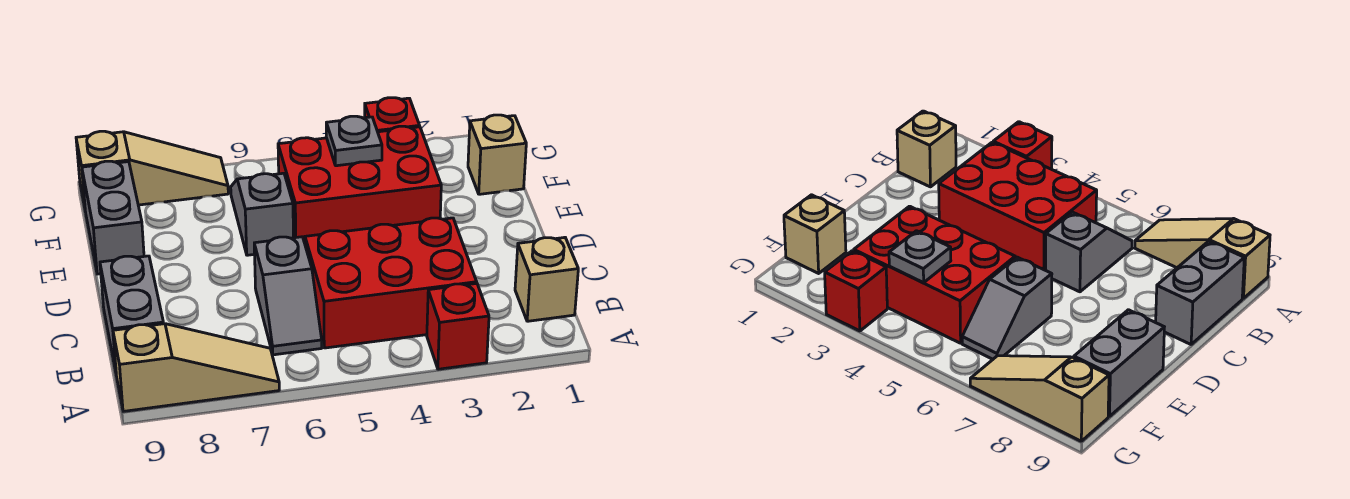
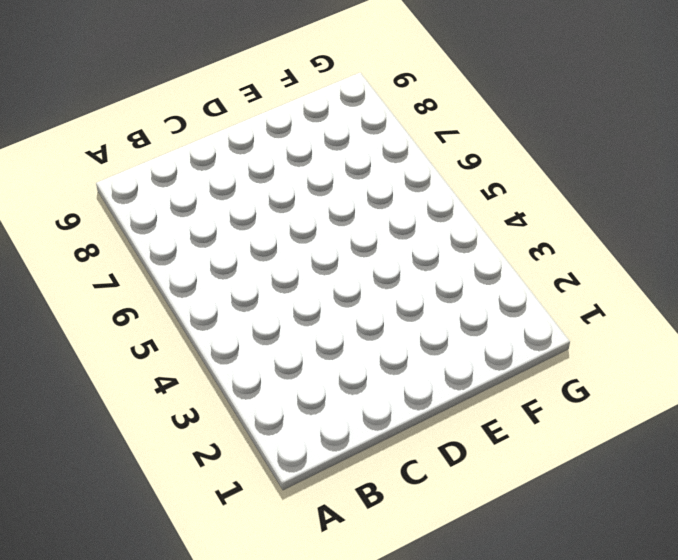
none -> red brick A3 level 1
none -> tan slope A7:A9 level 1 top 9
none -> tan brick B1 level 1

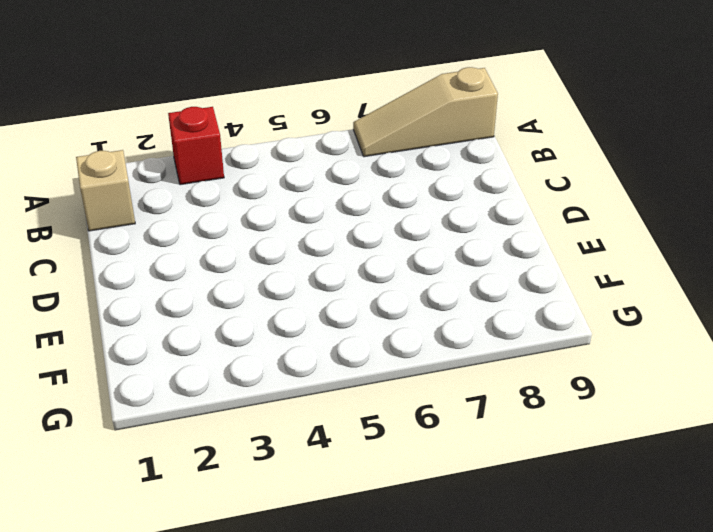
none -> red brick B3:C5 level 1
none -> grey slope B6:C6 level 1 top C
none -> grey brick B9:C9 level 1

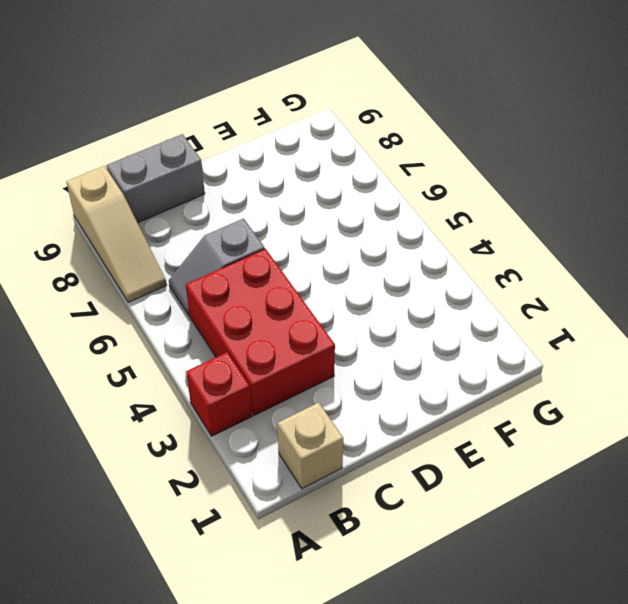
none -> red brick E3:F5 level 1
none -> grey slope E6:F6 level 1 top E
none -> grey brick E9:F9 level 1

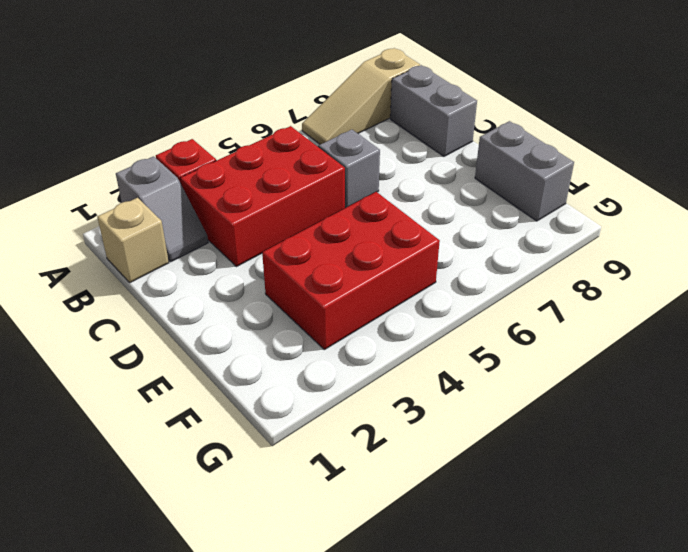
grey slope A2:B2 level 1 top A -> grey slope E6:F6 level 1 top E
none -> tan brick F1 level 1
none -> red brick G3 level 1
none -> tan slope G7:G9 level 1 top 9

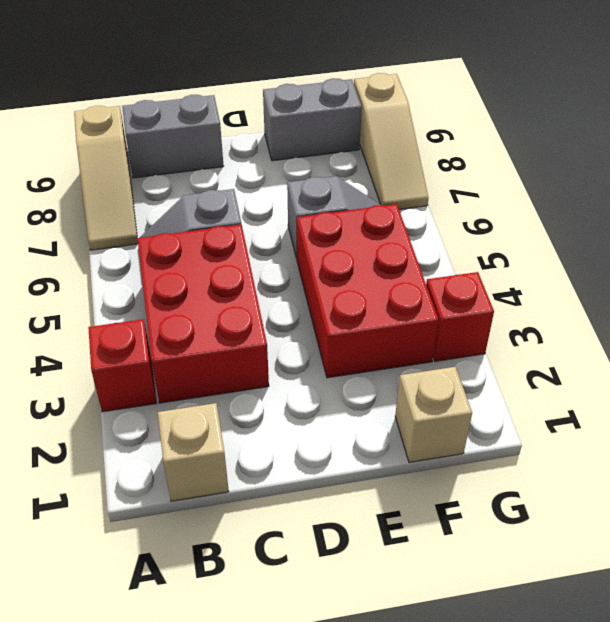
none -> grey plate F4 level 2

